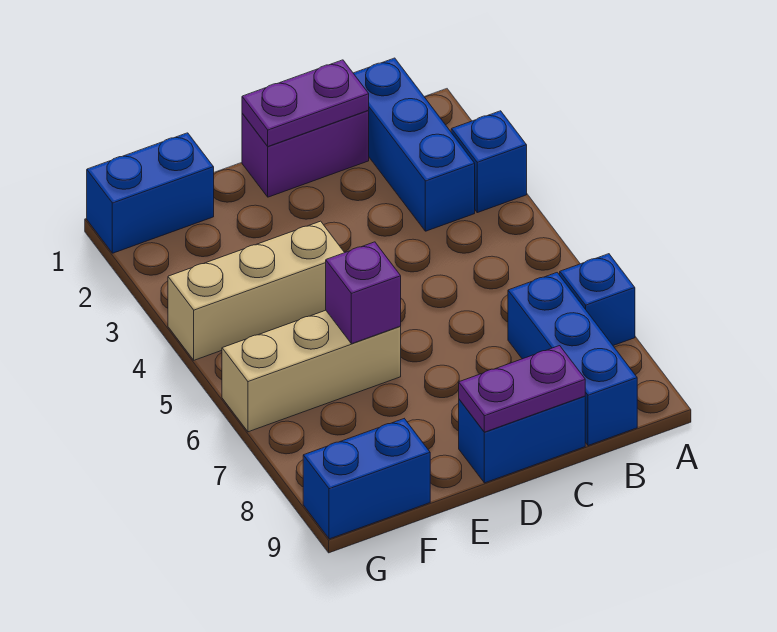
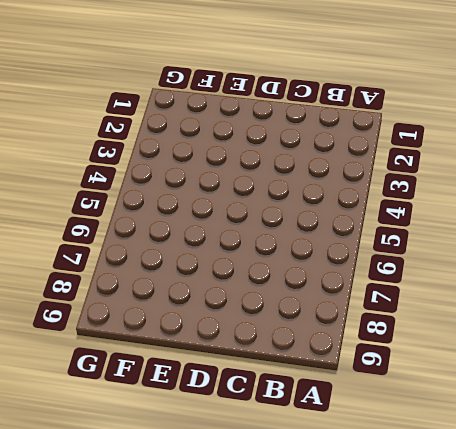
none -> blue brick A3 level 1
none -> blue brick A7 level 1
none -> blue brick B1:B3 level 1

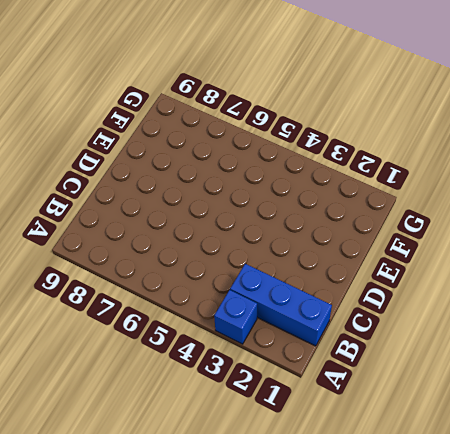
none -> blue brick A7 level 1
none -> blue brick B7:B9 level 1
none -> purple brick C1:D1 level 1

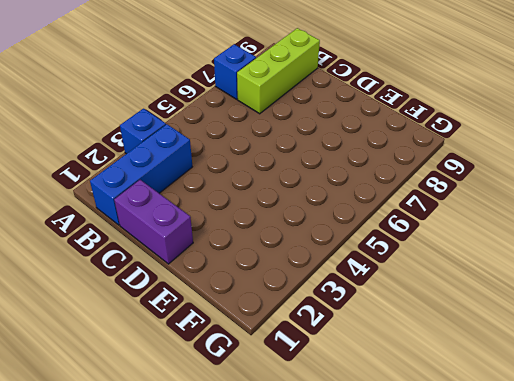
lime brick B7:B9 level 1 -> blue brick B7:B9 level 1
none -> blue brick C9:D9 level 1
none -> tan brick E4:G4 level 1
none -> tan brick E6:G6 level 1

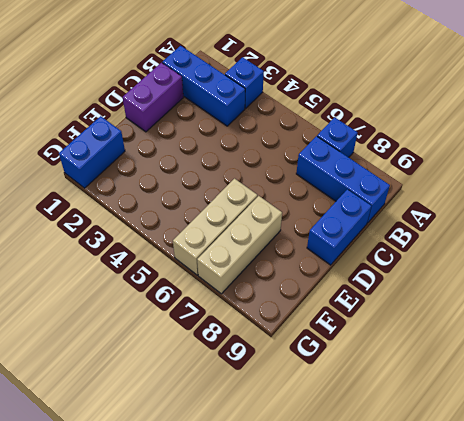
tan brick E7:G7 level 1 -> tan brick E4:G4 level 1
none -> blue brick F9:G9 level 1
none -> purple plate C1:D1 level 2
none -> purple plate C9:D9 level 2

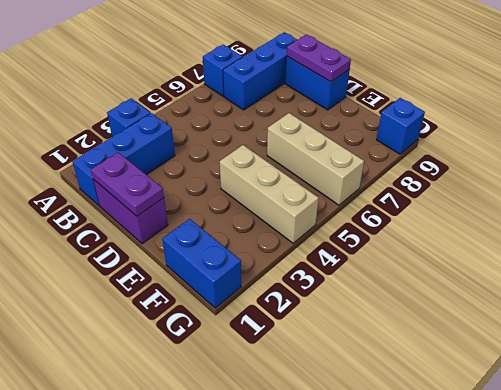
blue brick G9 level 1 -> blue brick F9:G9 level 1
none -> purple brick E6 level 2

